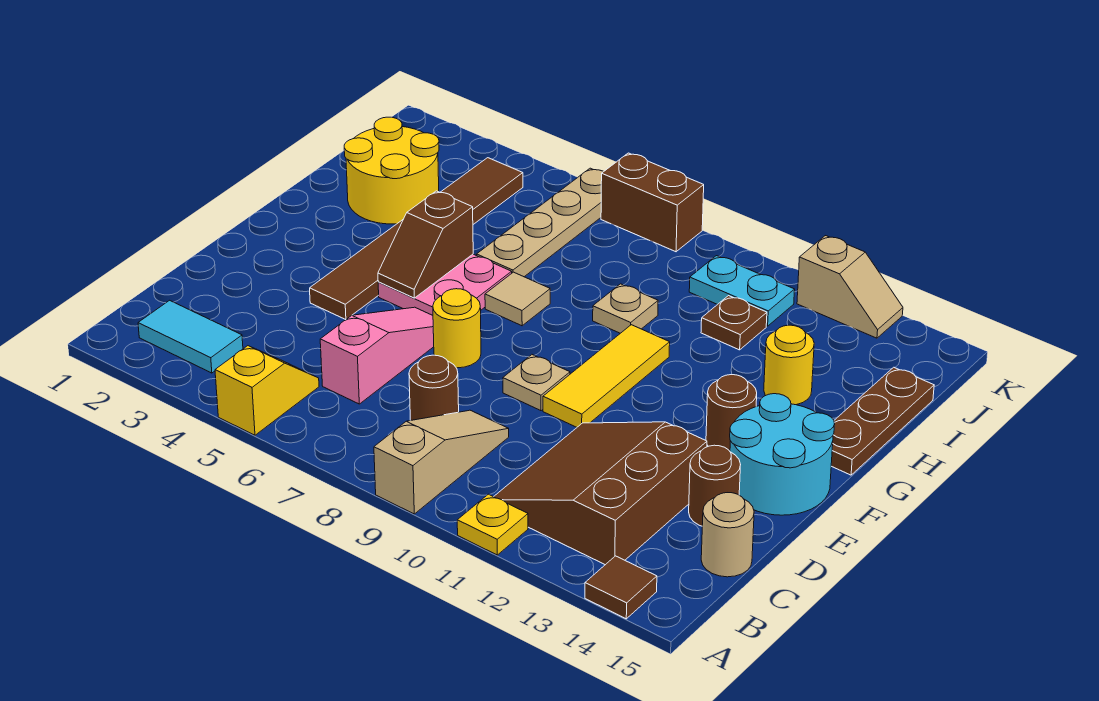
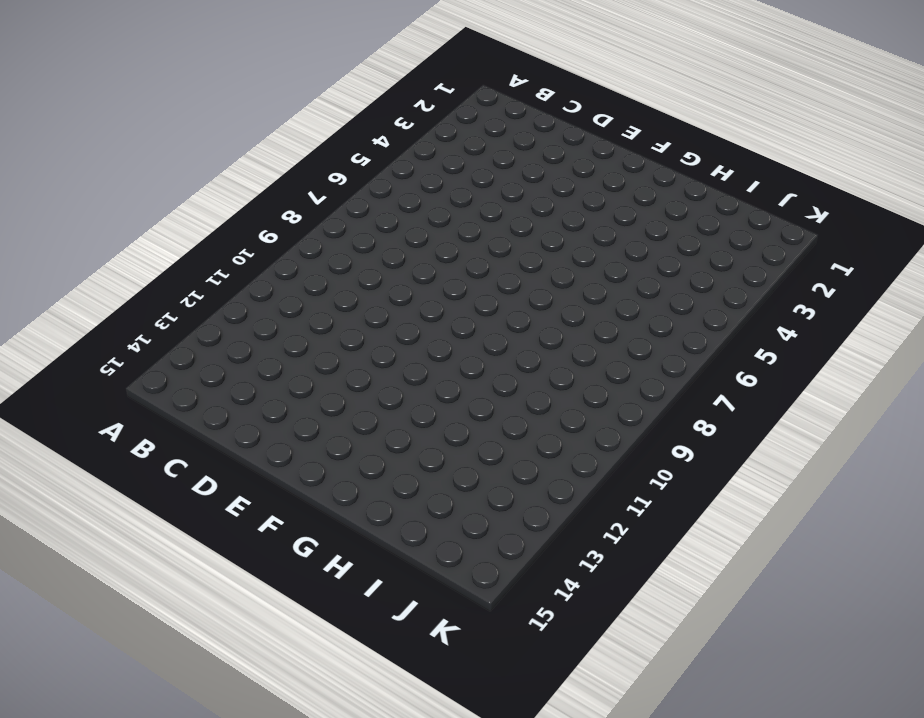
none -> yellow slope A5:B5 level 1 top A
none -> tan slope A9:C9 level 1 top A
none -> yellow plate A11 level 1

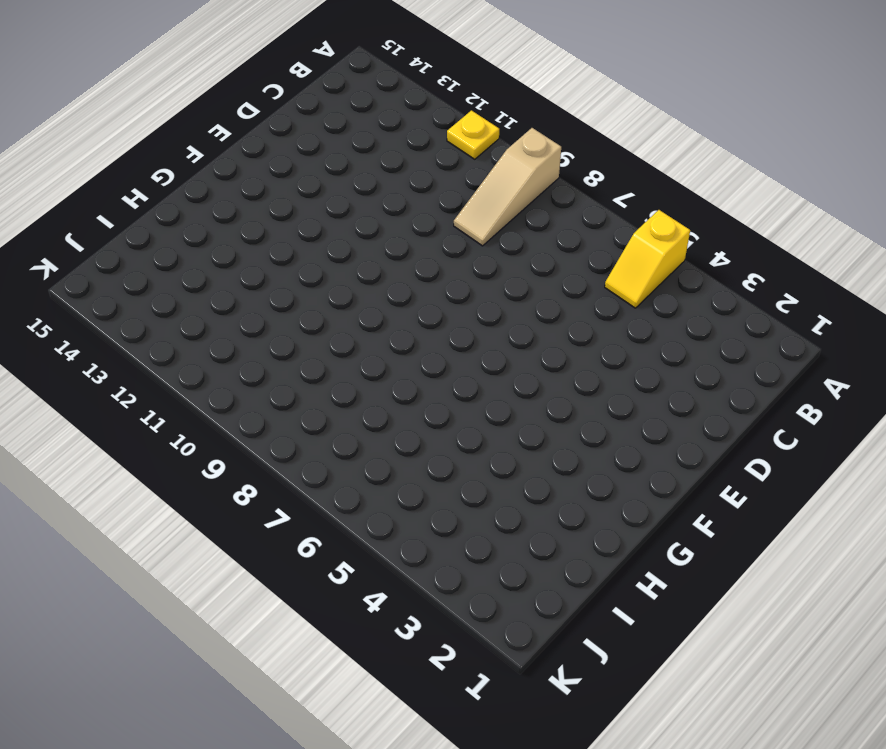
none -> brown tile A14 level 1
none -> cyan tile B2:B3 level 1
none -> brown slope B11:D13 level 1 top 13

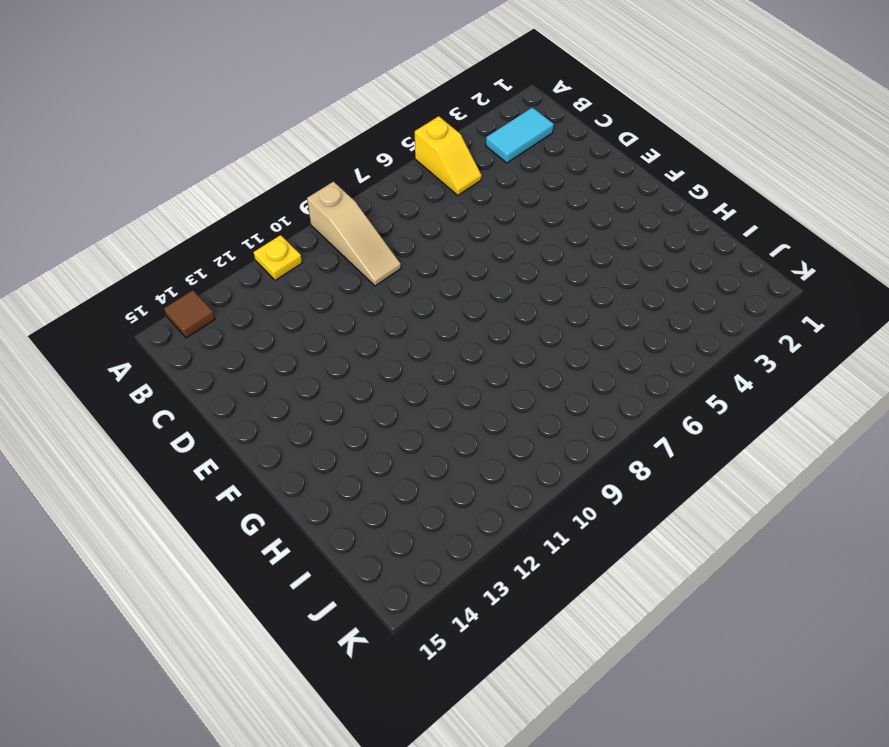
none -> brown slope B11:D13 level 1 top 13
none -> pink slope C6:E6 level 1 top C
none -> brown round brick C8 level 1

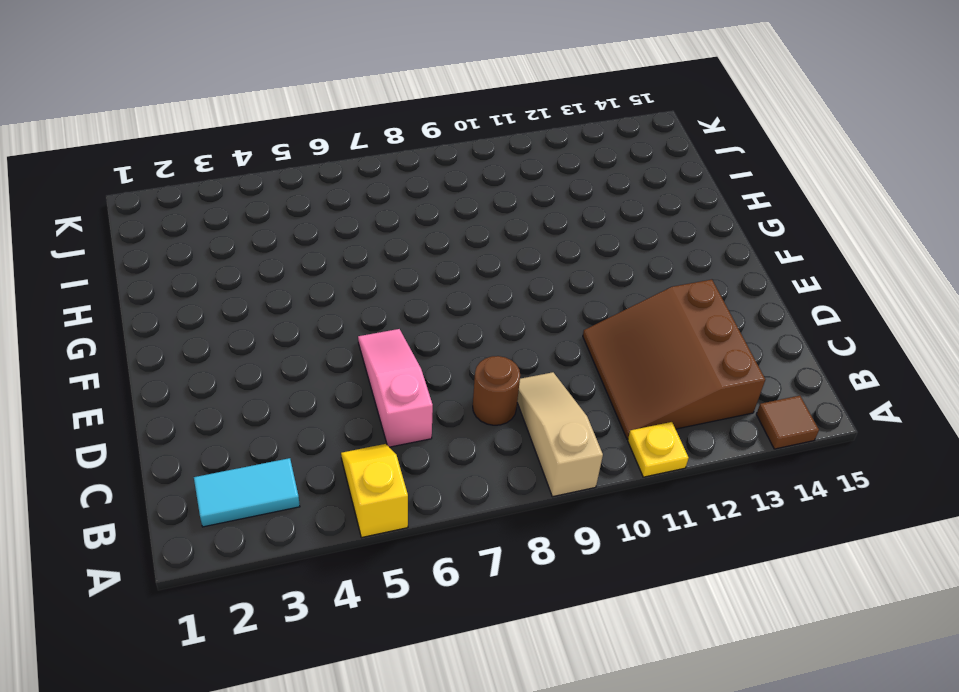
none -> tan round brick C15 level 1
none -> brown round brick D14 level 1
none -> brown tile E4:J4 level 1

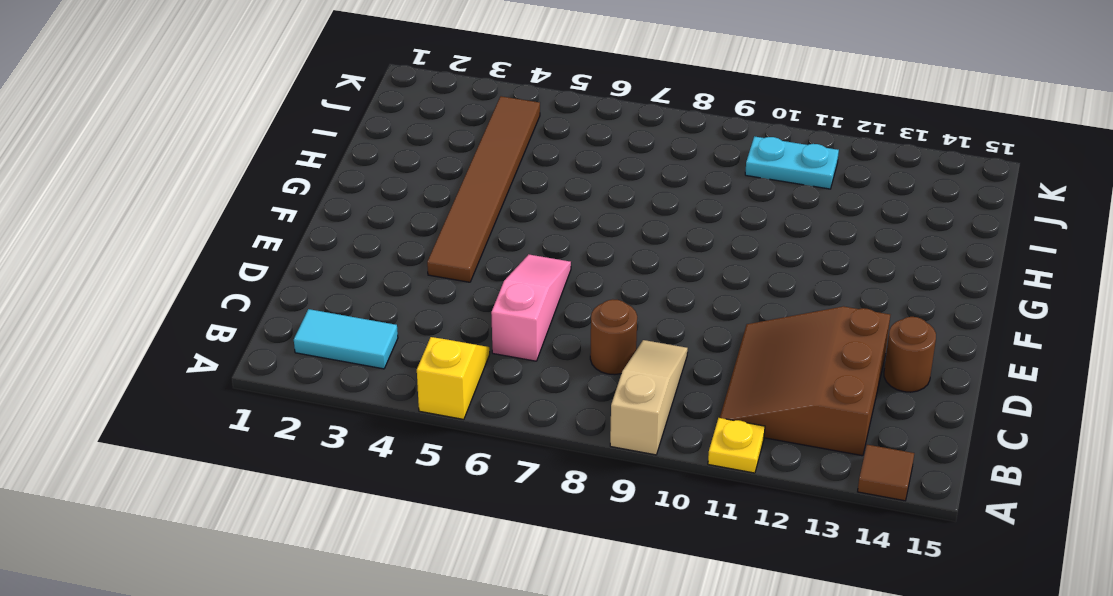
none -> tan round brick C15 level 1
none -> yellow round brick E7 level 1
none -> tan plate E9 level 1

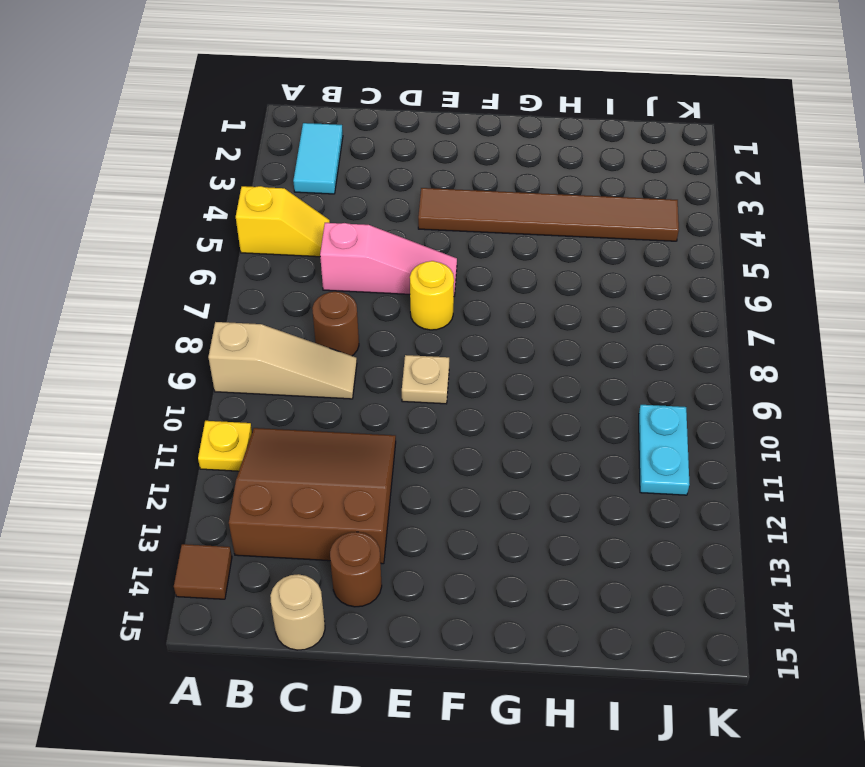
none -> yellow tile E10:G10 level 1
none -> cyan round brick E14:F15 level 1
none -> pink plate F5:G6 level 1

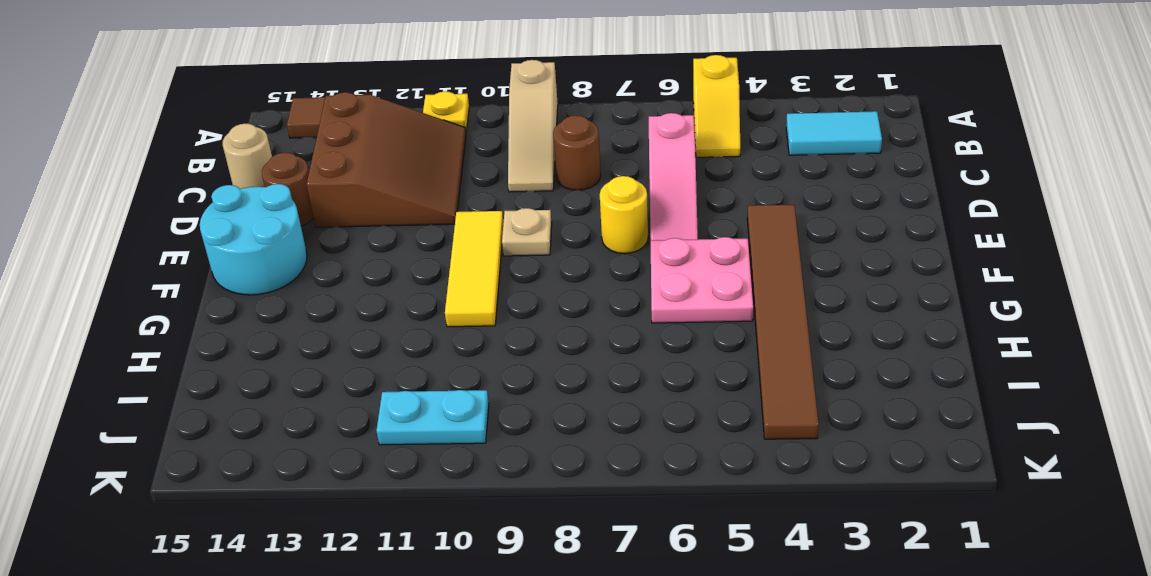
none -> brown round brick F13 level 1
none -> tan tile G7 level 1
none -> brown plate G15:I15 level 1

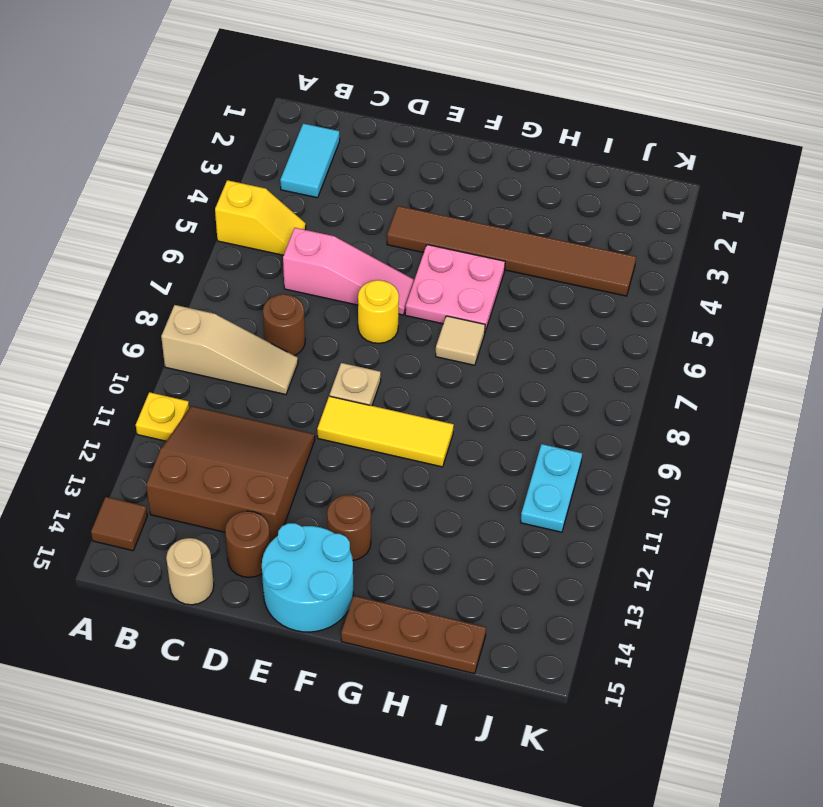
none -> yellow round brick H2:I3 level 1
none -> tan plate H6:K6 level 1
none -> tan plate H9 level 1

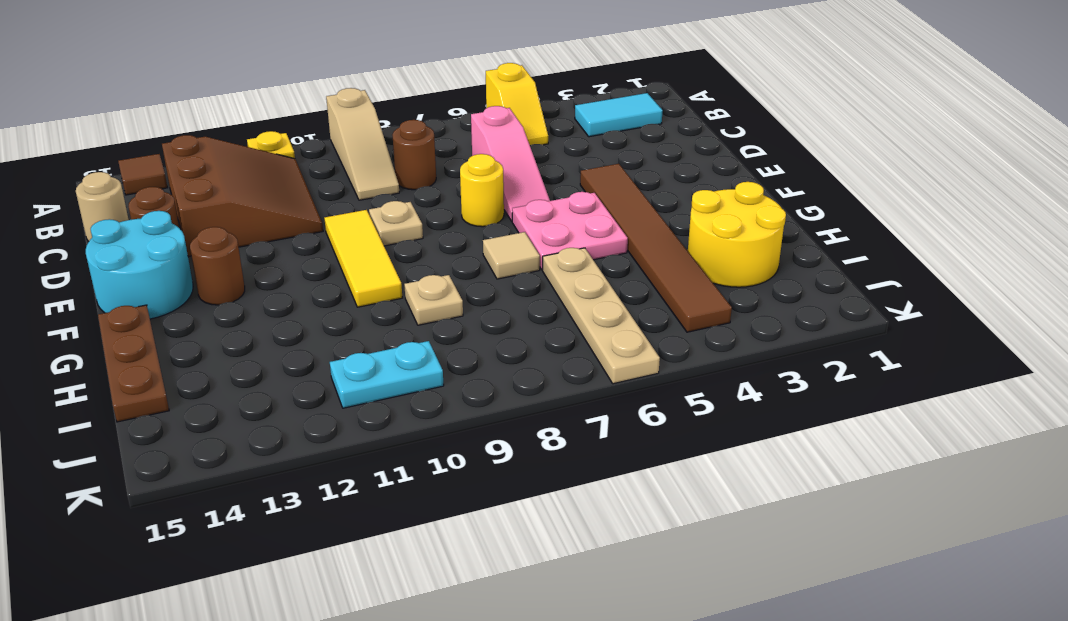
none -> yellow round brick H13 level 1
none -> brown plate I11 level 1
none -> brown brick K7:K8 level 1

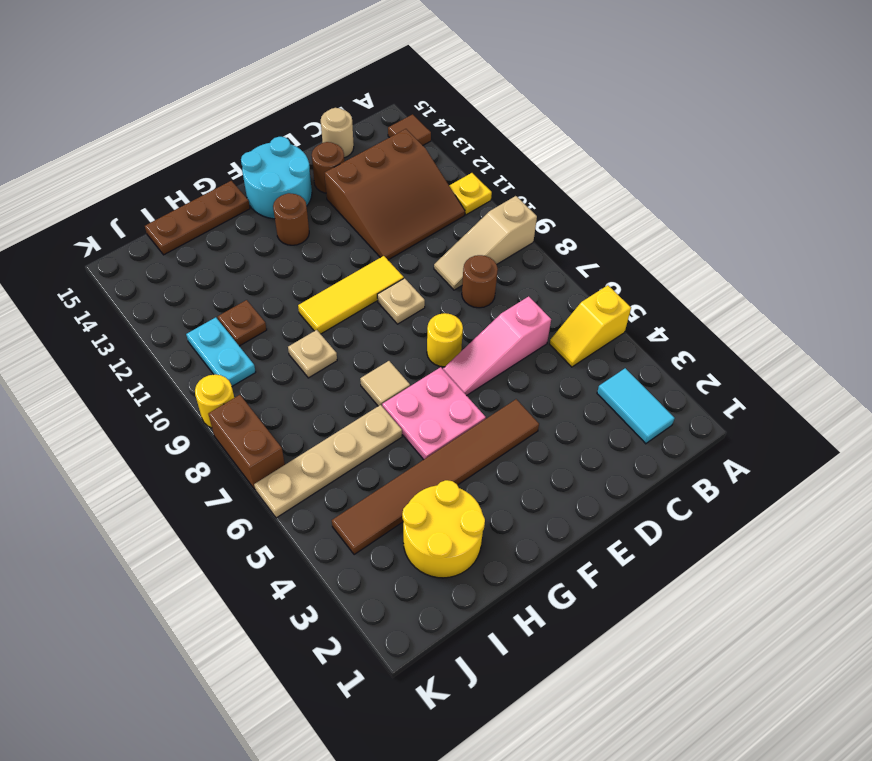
yellow round brick K9 level 1 -> yellow round brick H13 level 1
none -> tan slope K12:K13 level 1 top 12
none -> brown slope F5:G5 level 2 top G

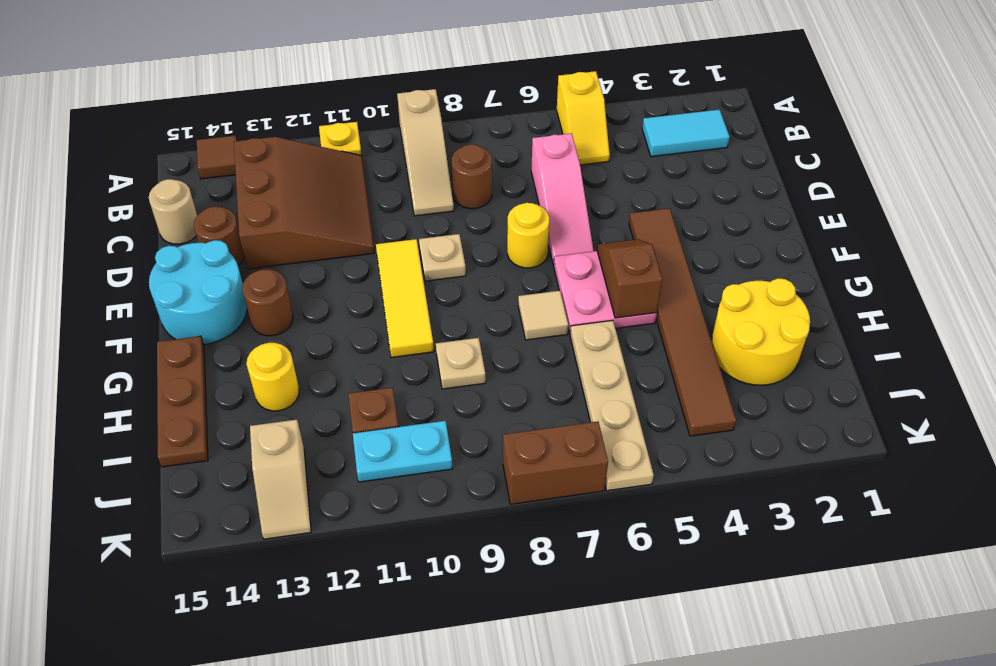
tan slope J13:K13 level 1 top J -> tan slope K12:K13 level 1 top 12

